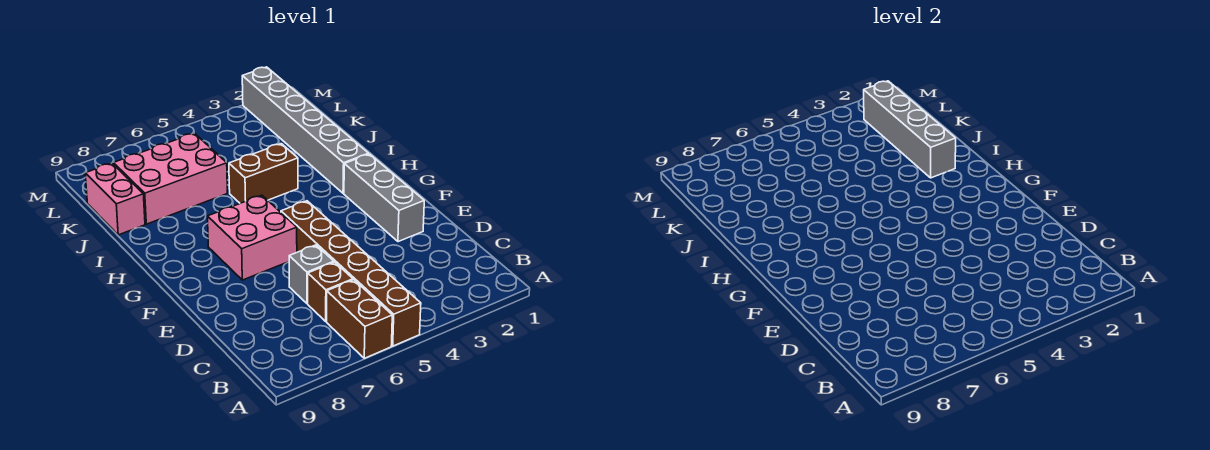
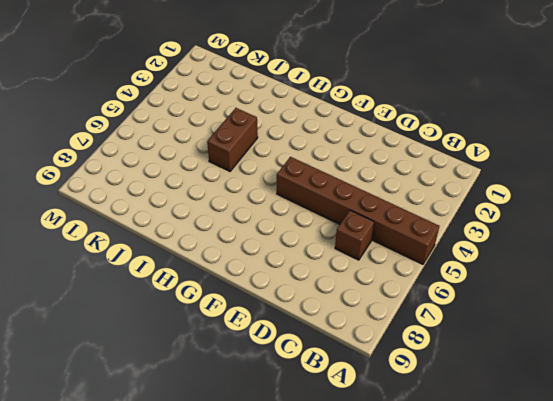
none -> brown brick A6:B6 level 1
none -> grey brick D6 level 1

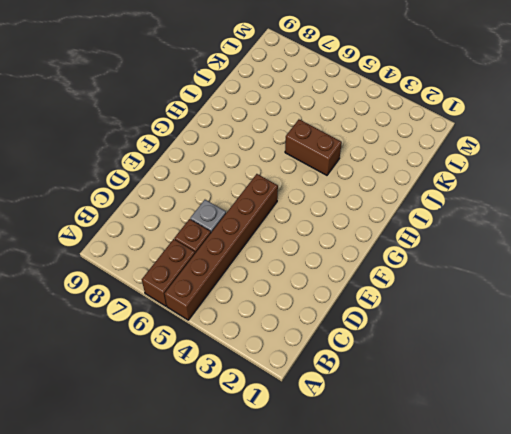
none -> grey brick E2:G2 level 1
none -> pink brick F6:G7 level 1

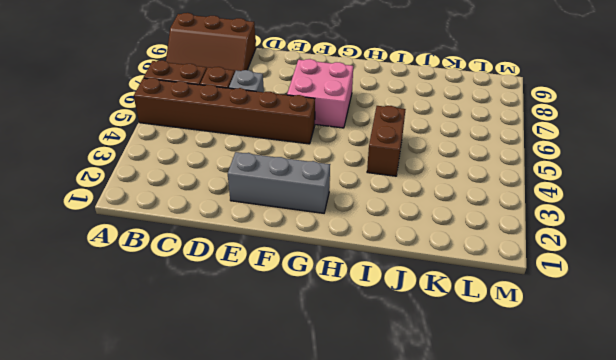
brown slope A8:C9 level 1 top 9 -> none
none -> grey brick H2:M2 level 1
none -> pink brick J6:K8 level 1

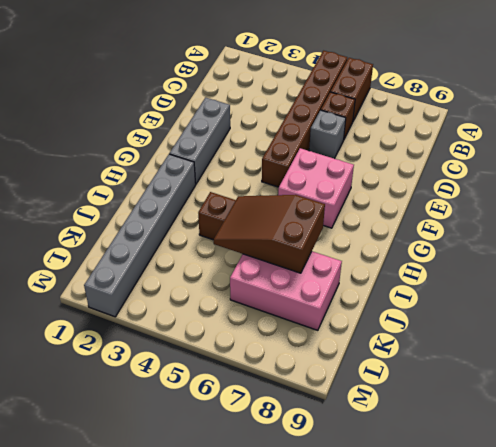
brown slope I5:J7 level 2 top 7 -> none
none -> pink brick J9:K9 level 1
none -> grey brick I2:L2 level 2

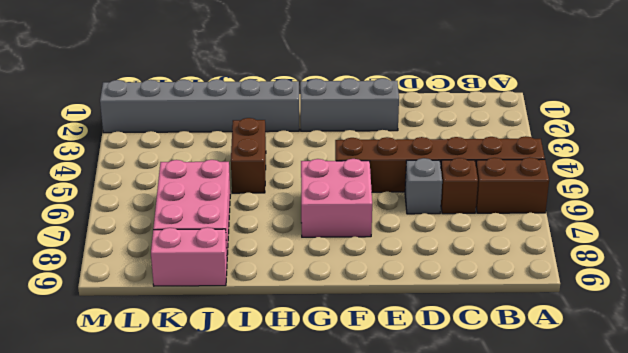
none -> grey brick I2:L2 level 2

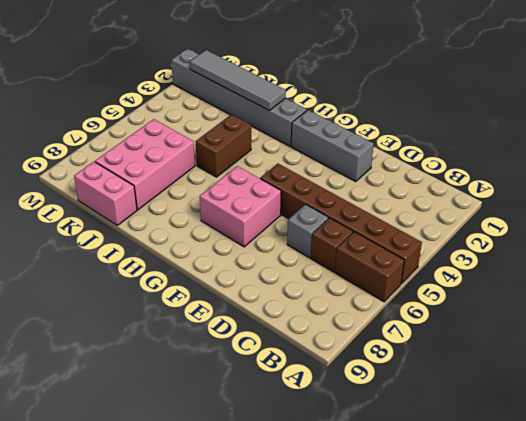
grey tile I2:L2 level 2 -> grey brick I2:L2 level 2

